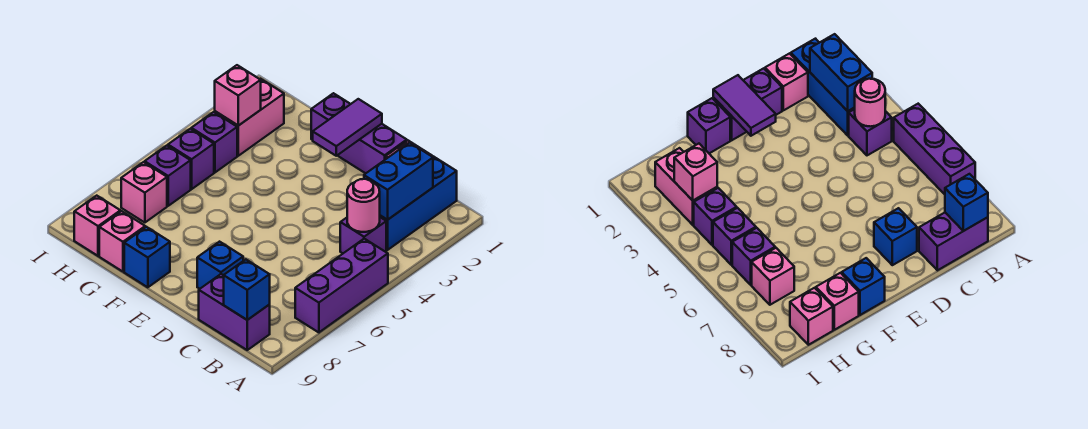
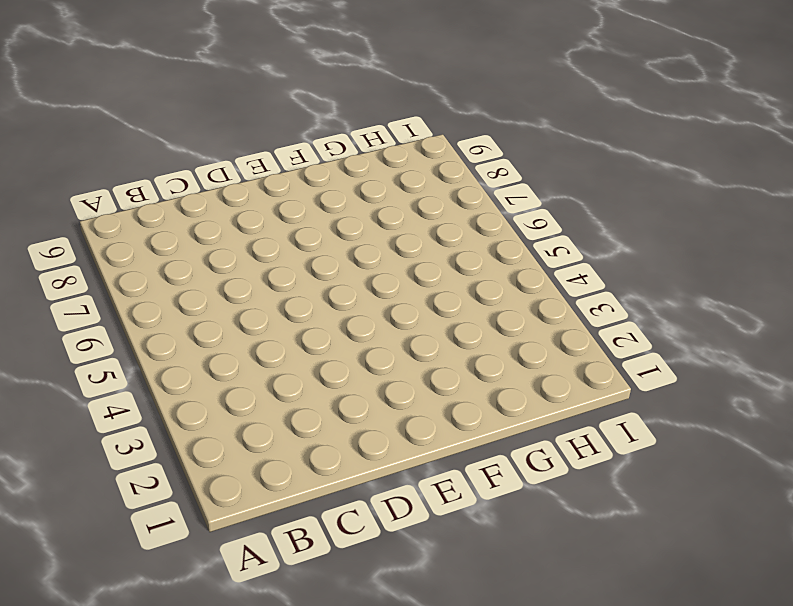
none -> purple brick A5:A7 level 1
none -> blue brick B1:B3 level 1
none -> purple brick B4 level 1

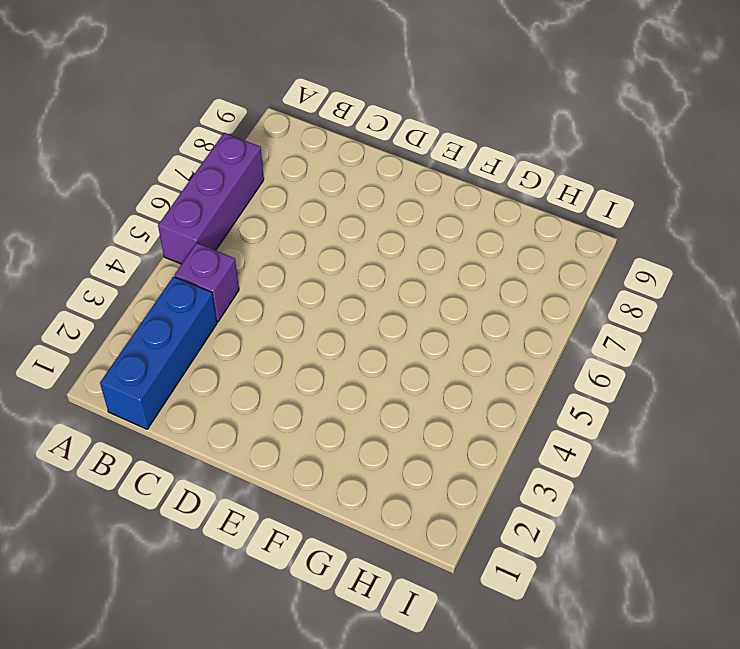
none -> purple brick B9:C9 level 1
none -> pink brick C1 level 1
none -> purple brick D1:E1 level 1

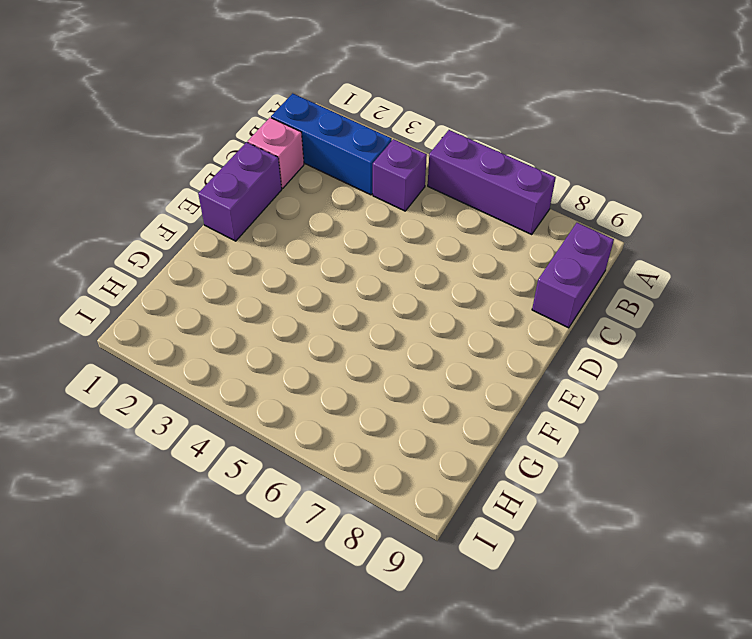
none -> blue brick D8 level 1
none -> purple brick F1 level 1
none -> blue brick F9 level 1

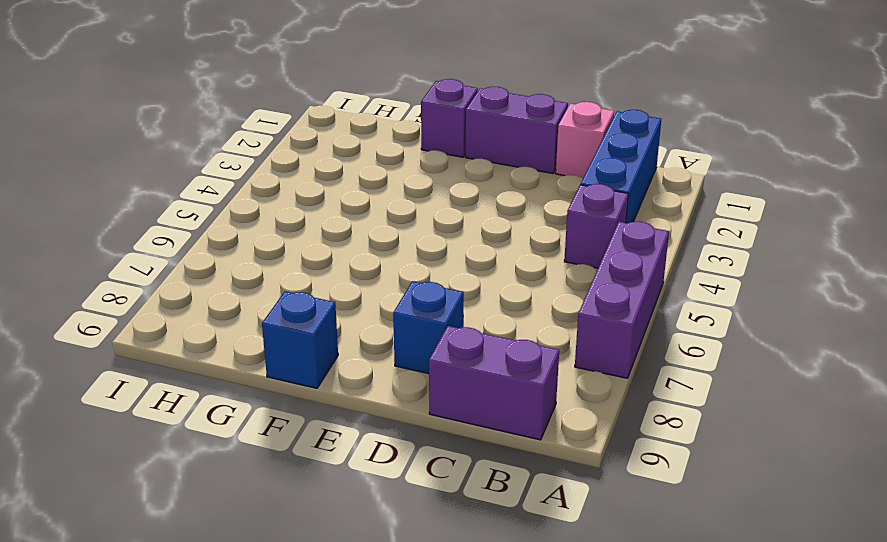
none -> pink brick G9 level 1
none -> pink brick H2:H3 level 1
none -> purple brick H4 level 1

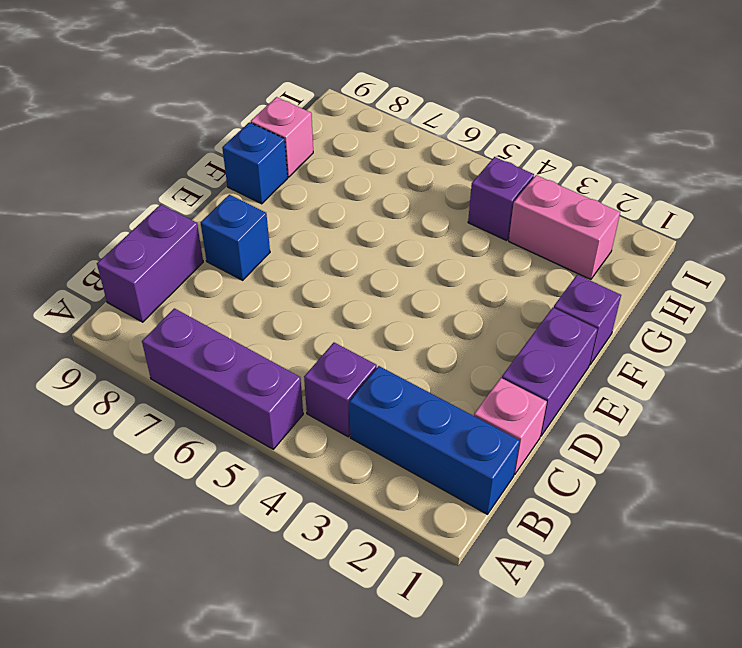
none -> purple brick H5 level 1
none -> purple brick H6 level 1
none -> pink brick H7 level 1

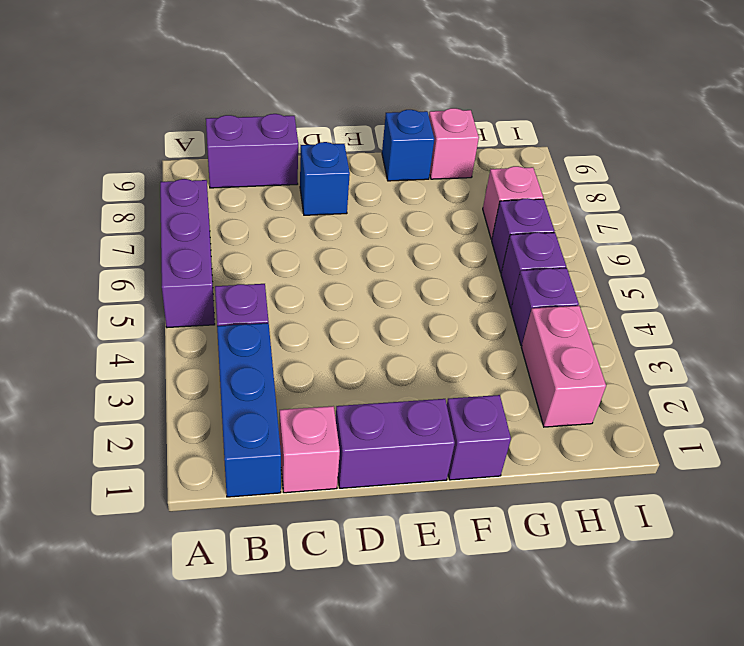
none -> pink brick H9 level 1
none -> blue brick B2:B3 level 2
none -> pink round brick B4 level 2

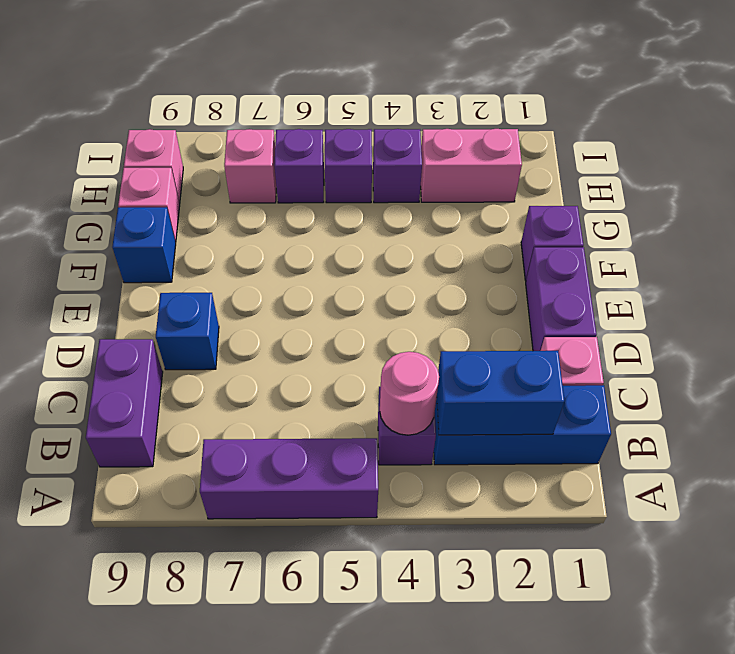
none -> blue brick B9 level 2
none -> purple tile E1:E2 level 2
none -> pink brick H3 level 2

